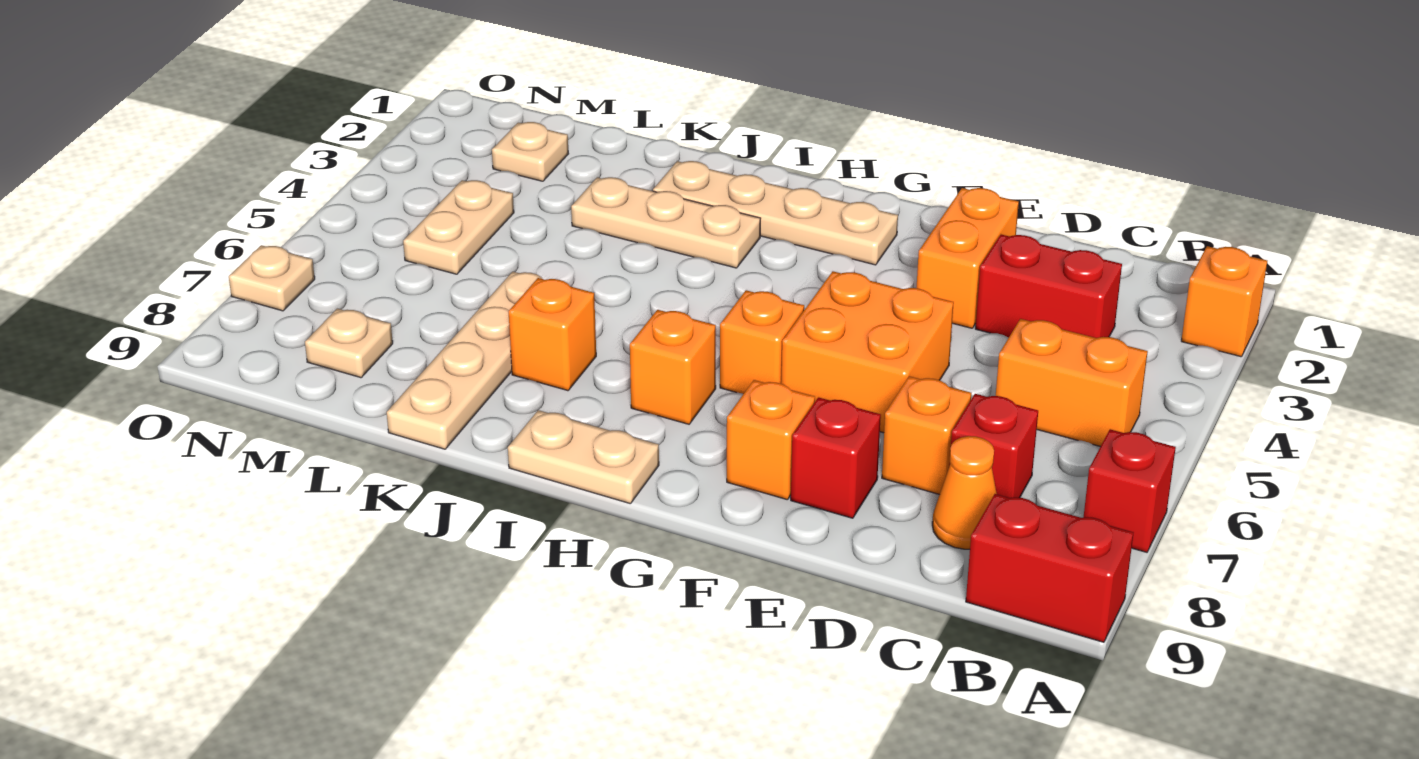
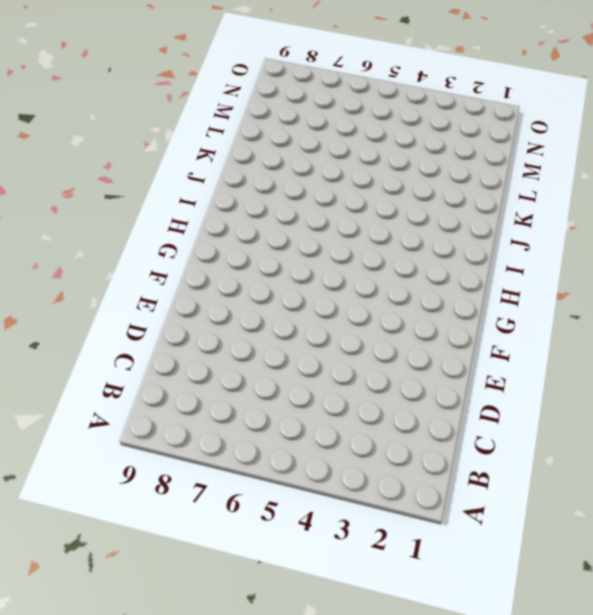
none -> orange brick A2 level 1
none -> red brick A7 level 1
none -> red brick A9:B9 level 1

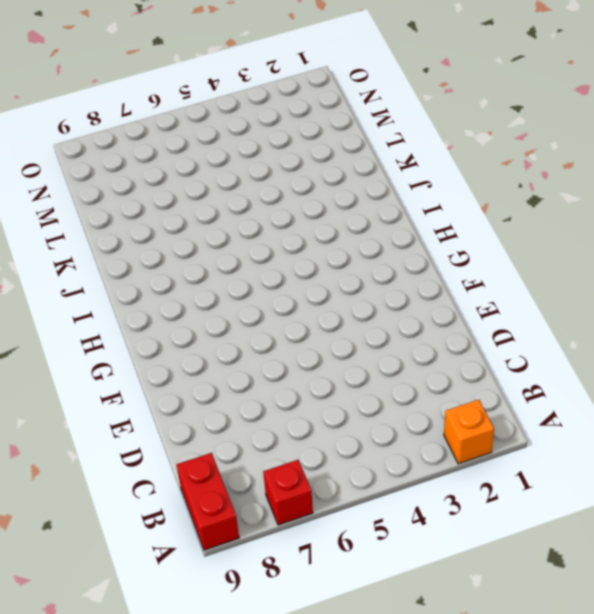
none -> orange brick B5:C5 level 1
none -> red brick C3:D3 level 1
none -> red brick C7 level 1

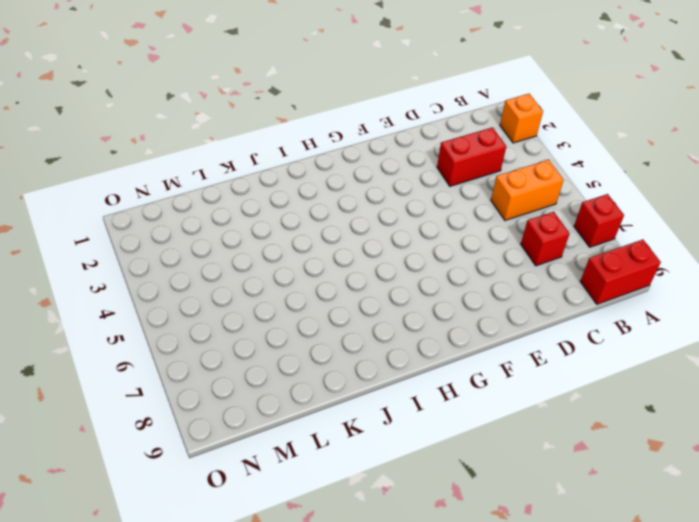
none -> orange cone C8 level 1
none -> orange brick D7 level 1
none -> orange brick E2:E3 level 1

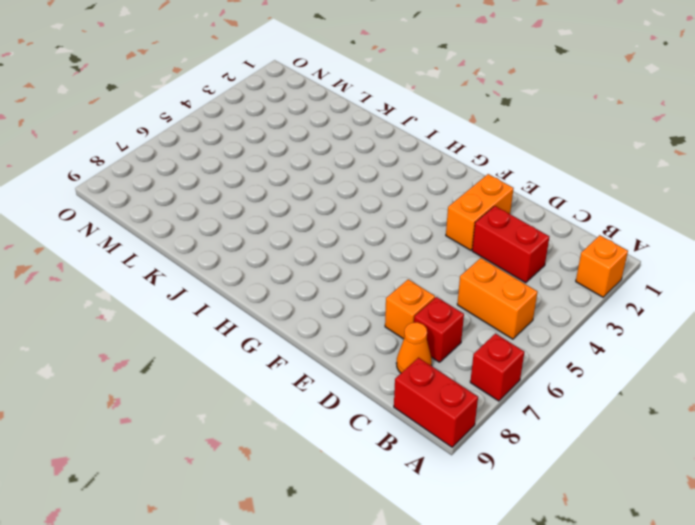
none -> orange brick E5:F6 level 1
none -> red brick E8 level 1
none -> orange brick F8 level 1

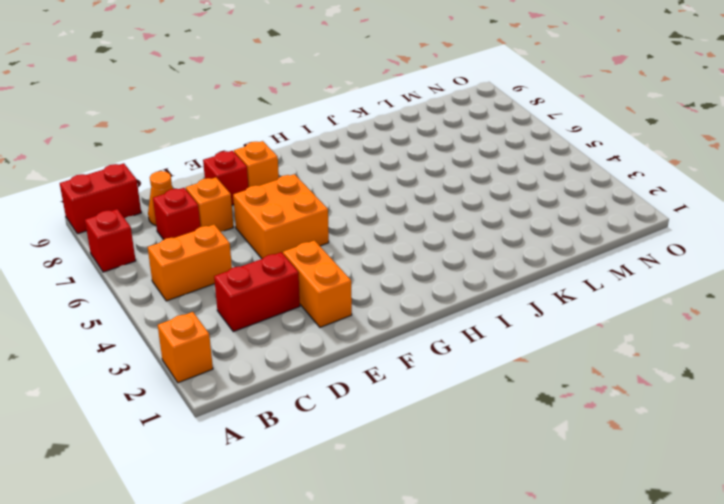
none -> tan plate G2:J2 level 1
none -> orange brick G6 level 1
none -> orange brick H7 level 1

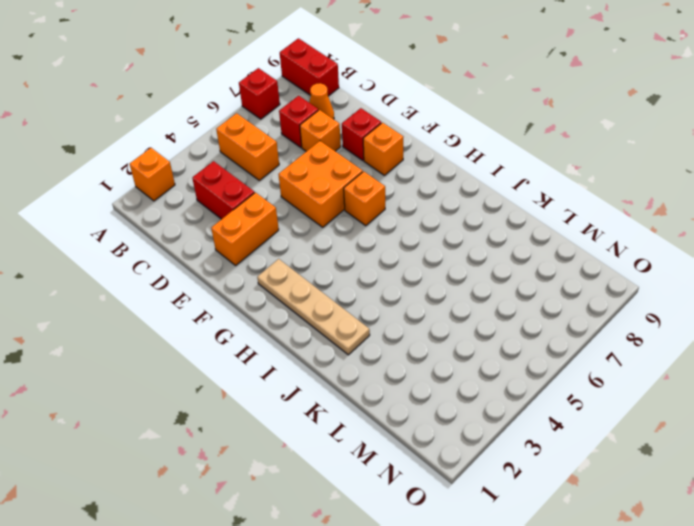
none -> orange brick H7 level 1
none -> tan plate H9:I9 level 1
none -> tan plate I3:K3 level 1

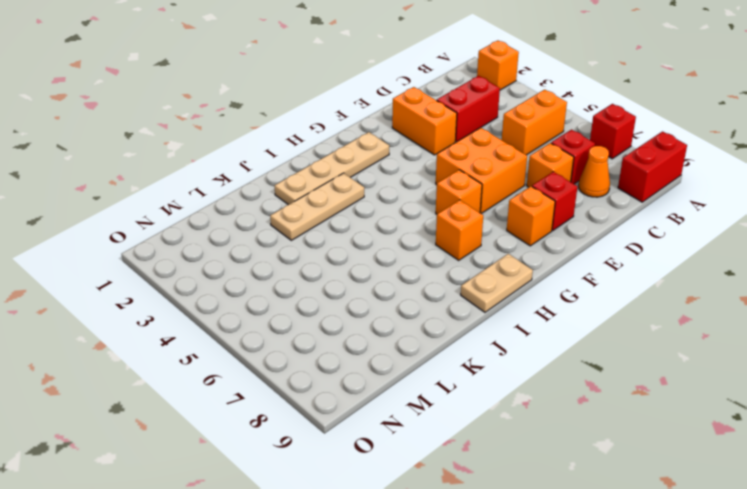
none -> orange brick J7 level 1
none -> tan plate K6:K9 level 1
none -> tan plate M2 level 1

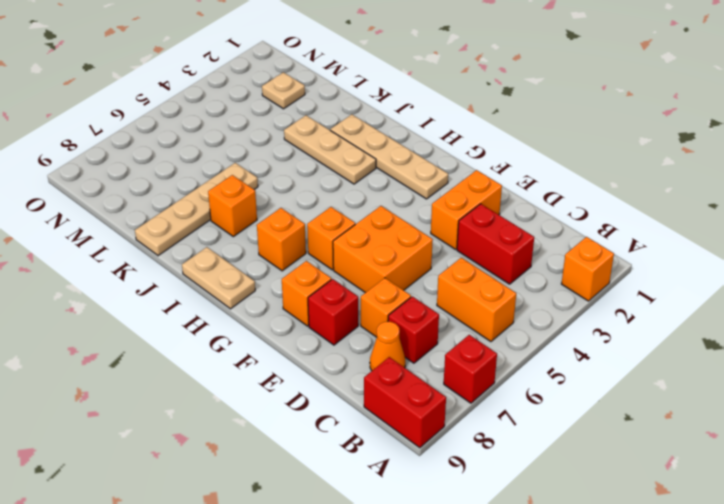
none -> tan plate M4:M5 level 1
none -> tan plate M8 level 1
none -> tan plate O7 level 1

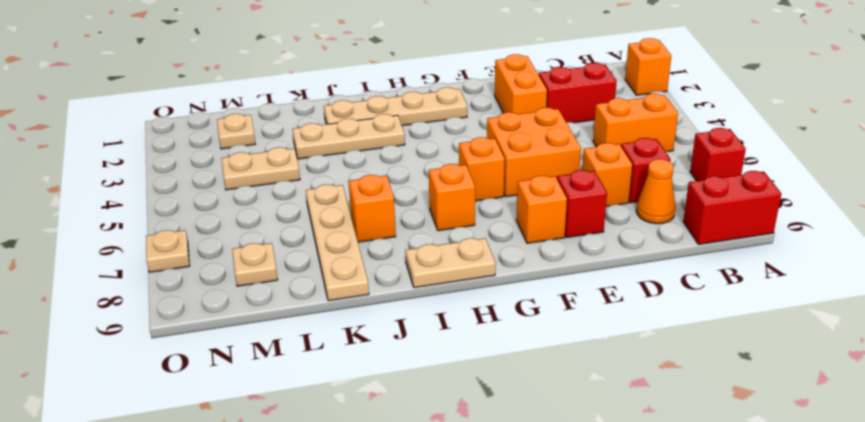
tan plate L4:M4 level 1 -> tan plate M4:M5 level 1

